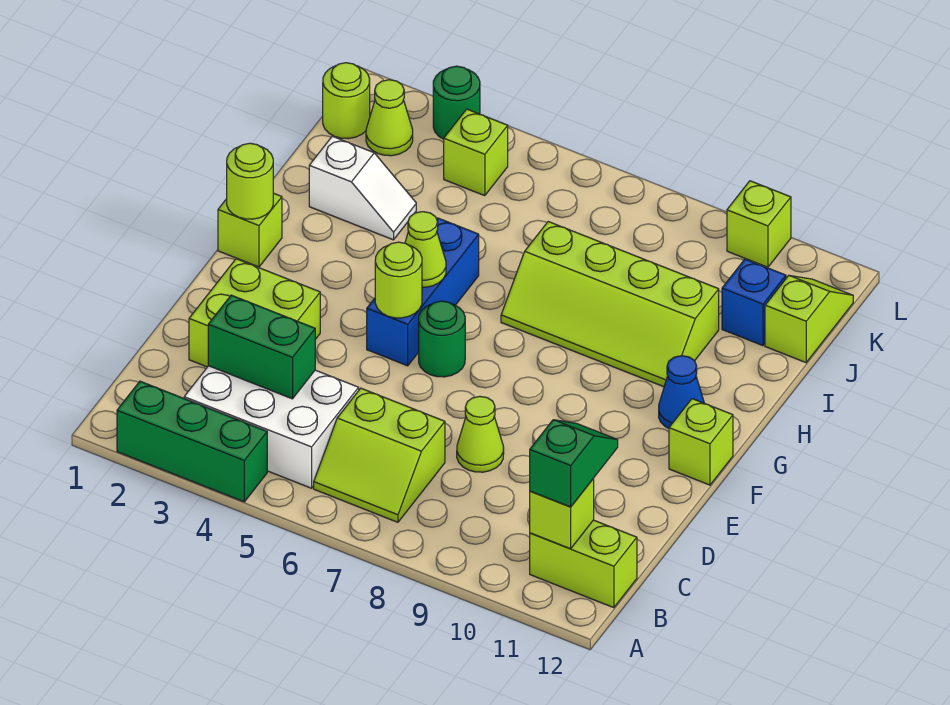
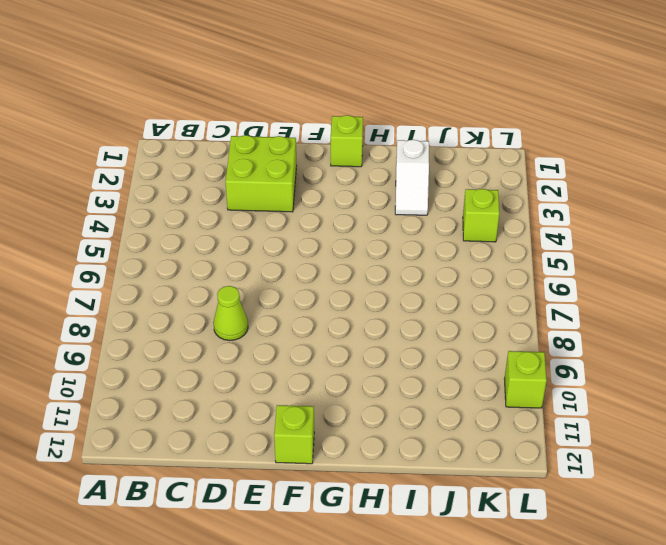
none -> green brick A2:A4 level 1
none -> white brick B3:C5 level 1
none -> lime slope B6:C7 level 1 top C

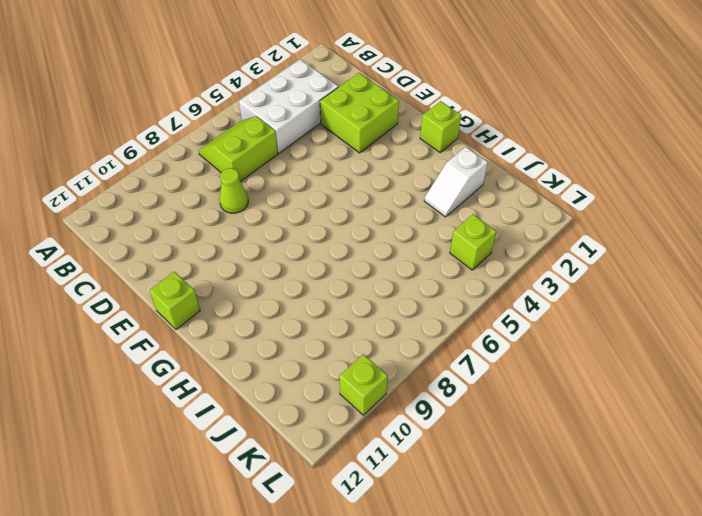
none -> green brick A2:A4 level 1
none -> lime brick B11:B12 level 1
none -> blue brick F5:H5 level 1

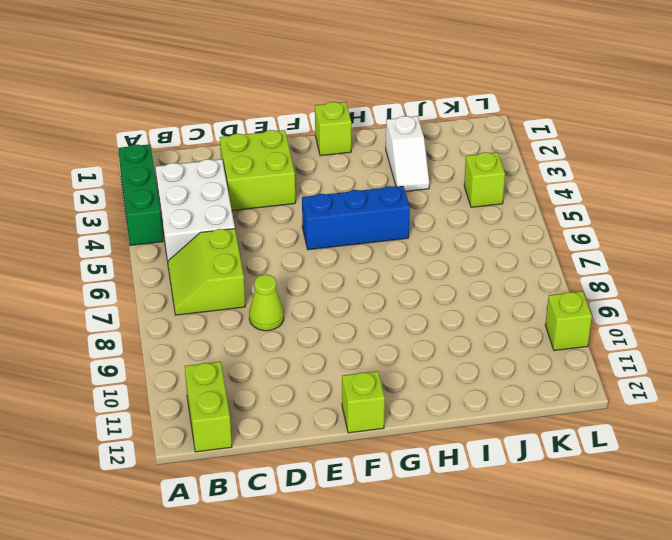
none -> green round brick F6 level 1
none -> blue cone G11 level 1
none -> lime slope H7:I10 level 1 top I

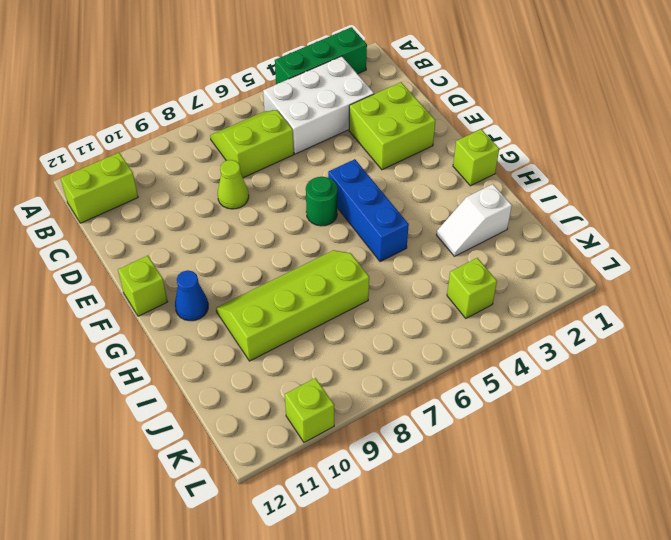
none -> blue brick J11 level 1
none -> lime slope J12:K12 level 1 top J
none -> lime round brick K1 level 1

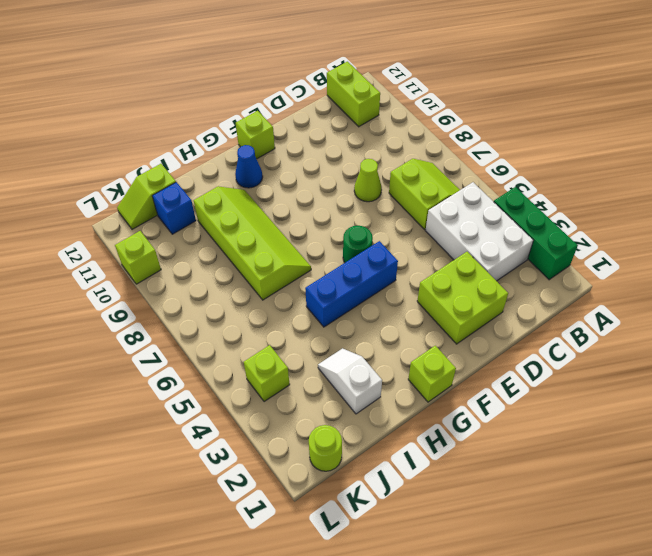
none -> lime cone K2 level 1
none -> green round brick L3 level 1
none -> lime brick B11 level 2

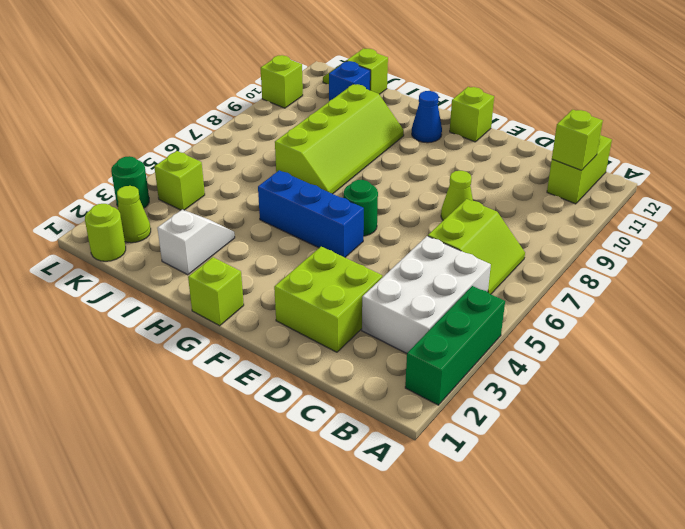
none -> green brick C3:C4 level 2
none -> lime round brick F5 level 2
none -> lime round brick G1 level 2

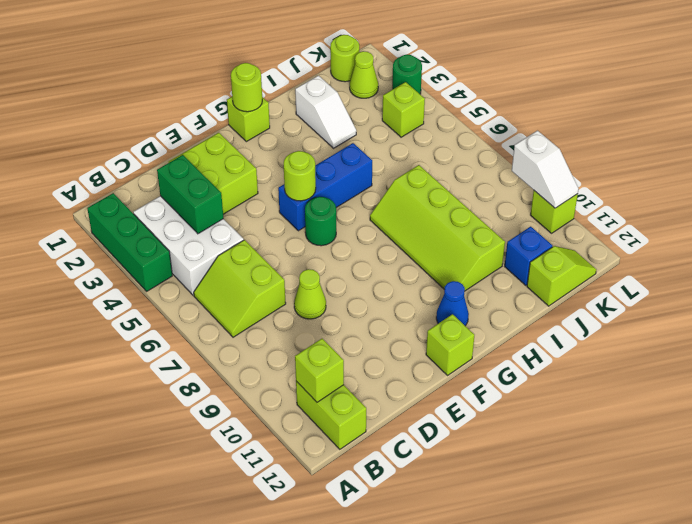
white slope L9:L10 level 2 top 9 -> none
none -> lime cone G5 level 2
none -> green slope B11:C11 level 3 top B

